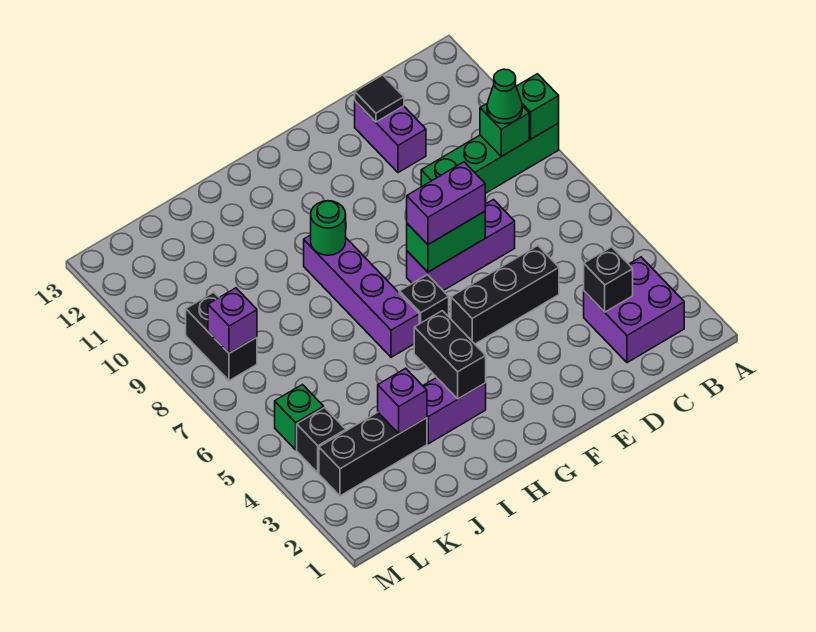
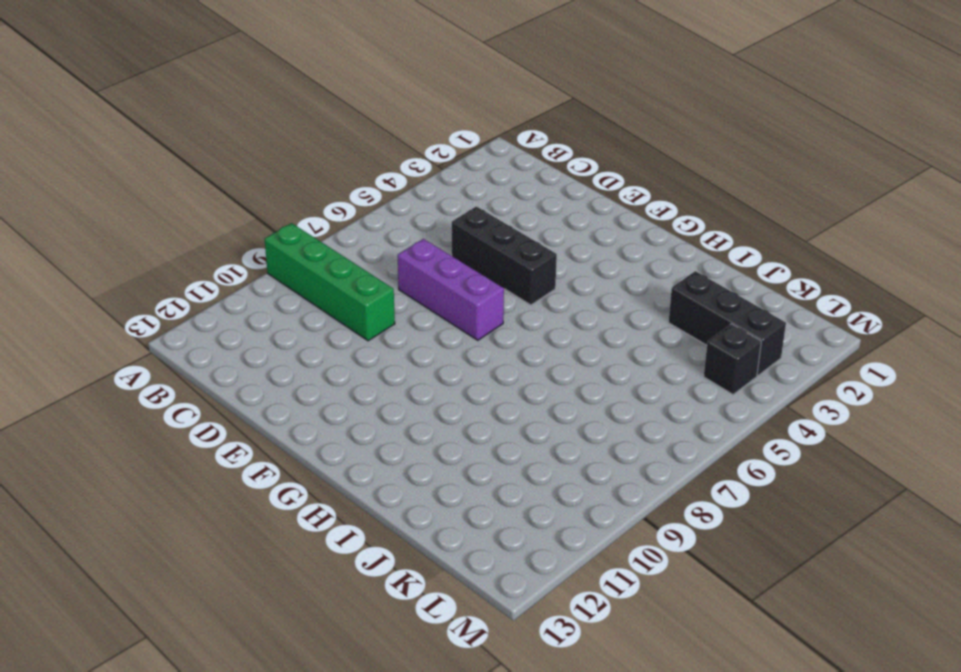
none -> purple brick B2:C3 level 1
none -> purple brick D11:D12 level 1
none -> black brick G6 level 1

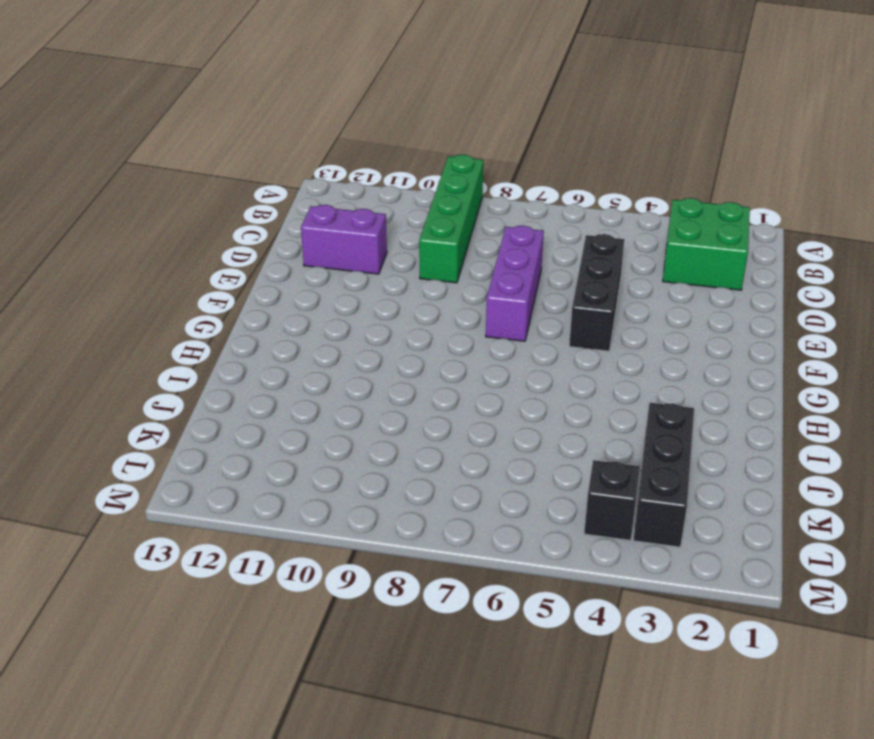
green brick B2:C3 level 1 -> purple brick B2:C3 level 1
none -> black brick G6 level 1
none -> purple brick H3:I3 level 1
none -> purple brick H6:H9 level 1

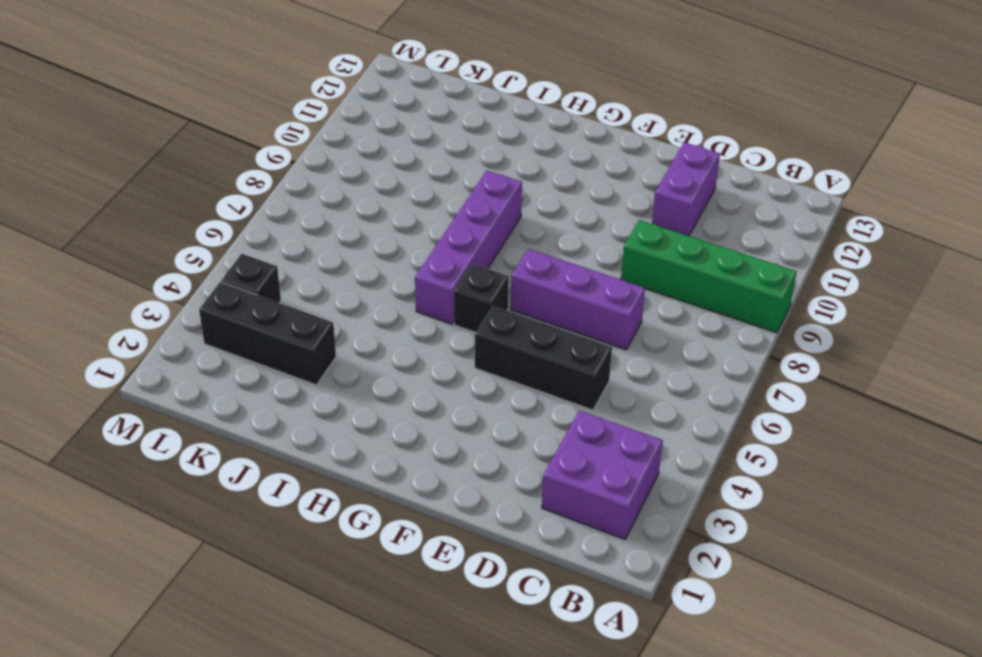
none -> purple brick H3:I3 level 1
none -> green brick L5 level 1
none -> black brick L8:L9 level 1

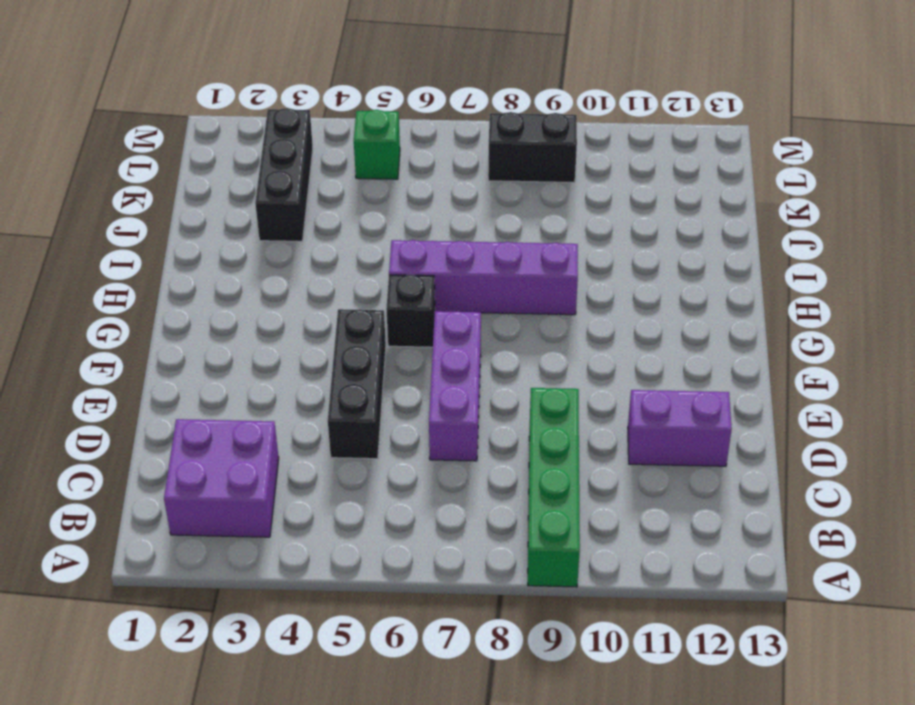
none -> purple brick H3:I3 level 1
none -> black brick L4 level 1
none -> green brick A9 level 2

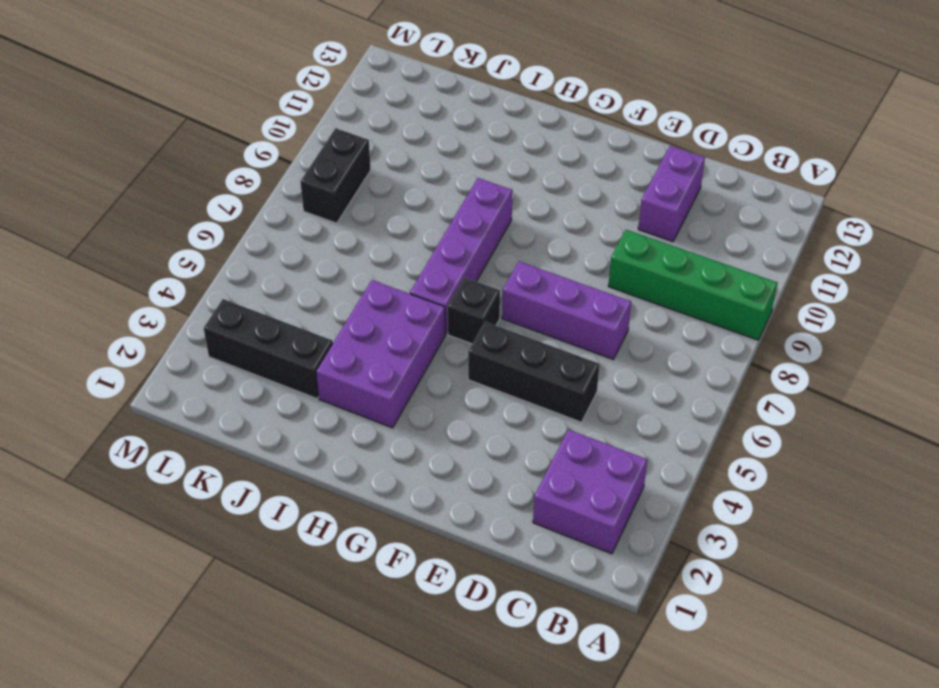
purple brick H3:I5 level 1 -> purple brick H3:I3 level 1
none -> black brick L4 level 1
none -> green brick L5 level 1
none -> green brick A9 level 2

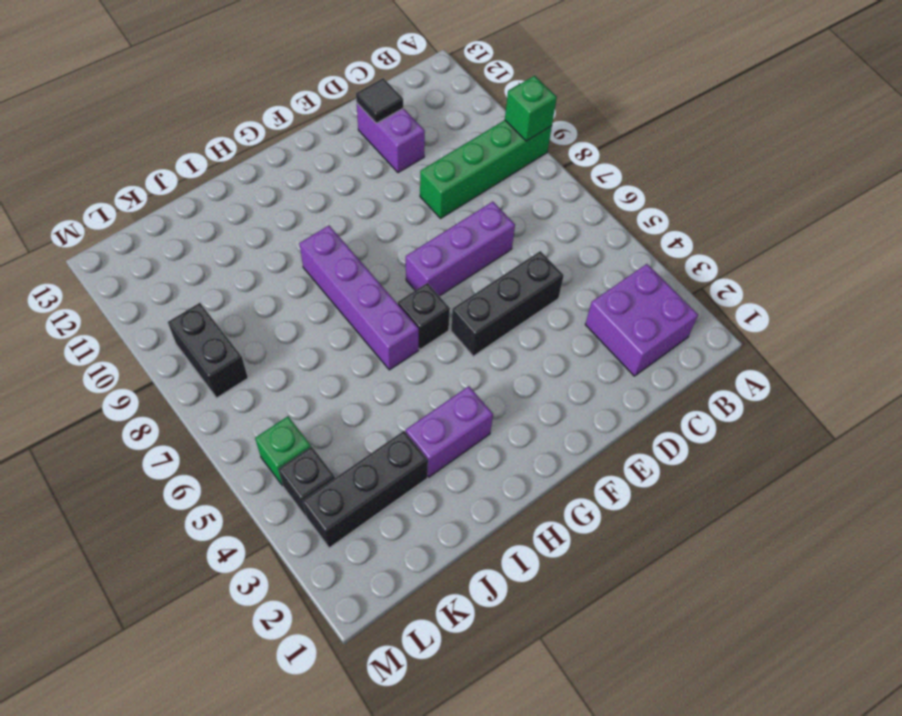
none -> green brick B9 level 2
none -> black brick C3 level 2
none -> green brick E7:F7 level 2

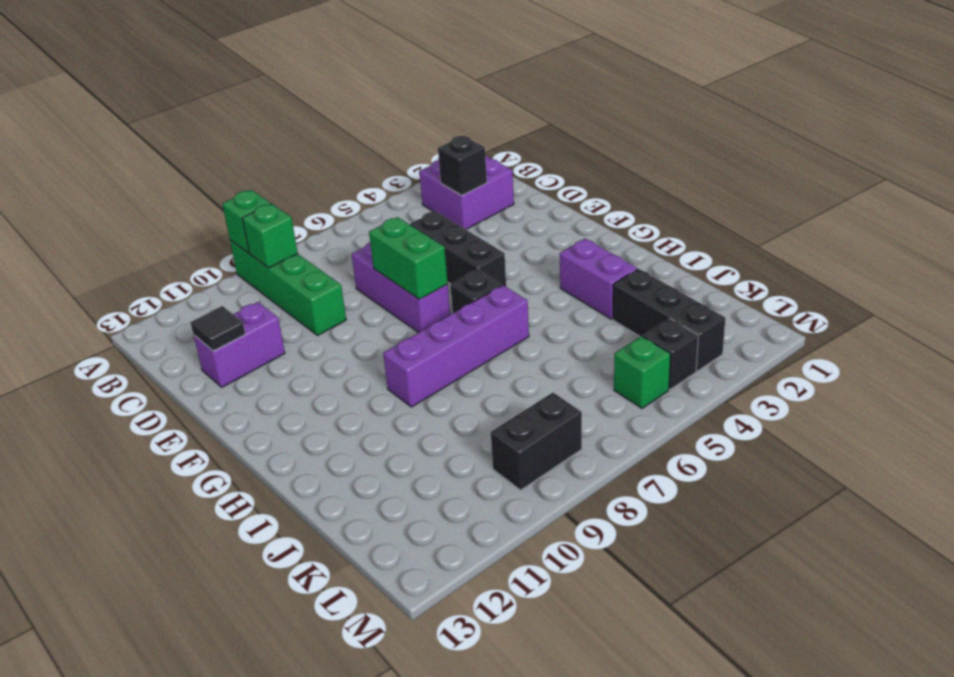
none -> black brick H3:H4 level 2
none -> green round brick H9 level 2
none -> purple brick J3 level 2

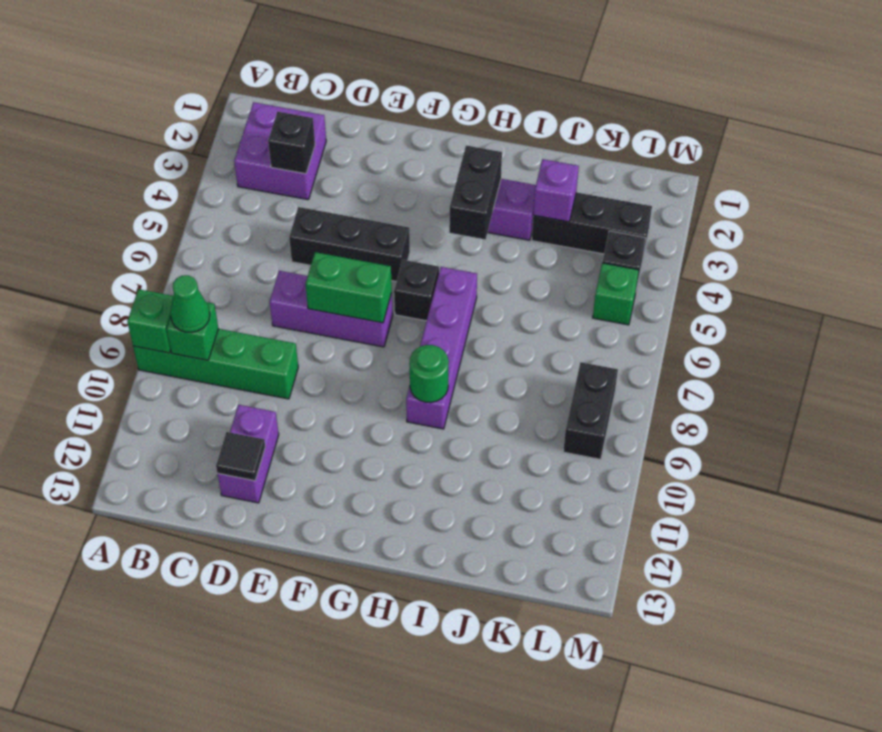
none -> purple brick L8 level 2
none -> purple brick E7:F7 level 3

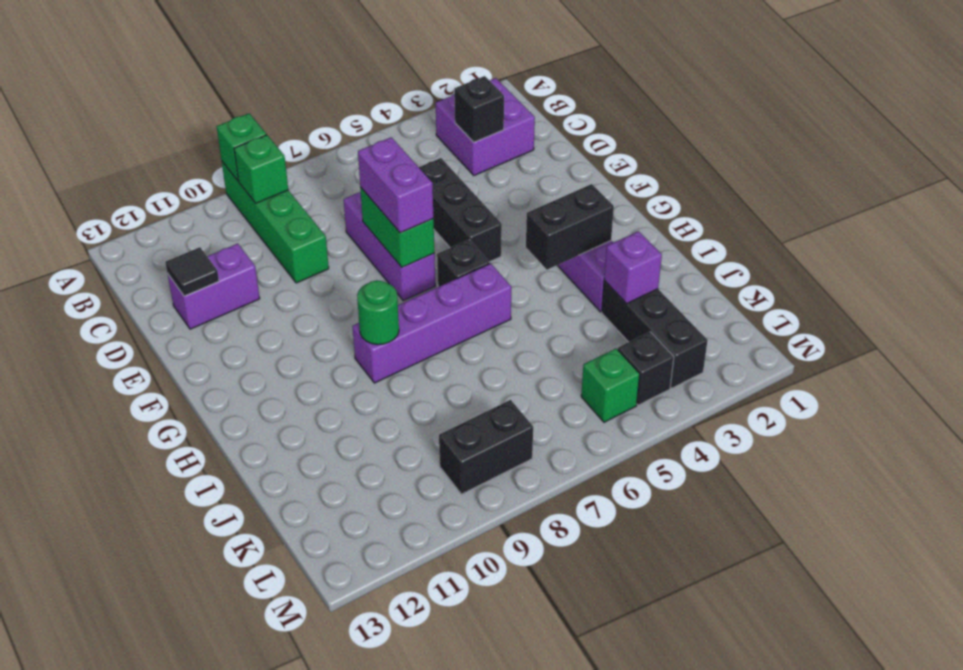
none -> purple brick L8 level 2
none -> green cone B9 level 3

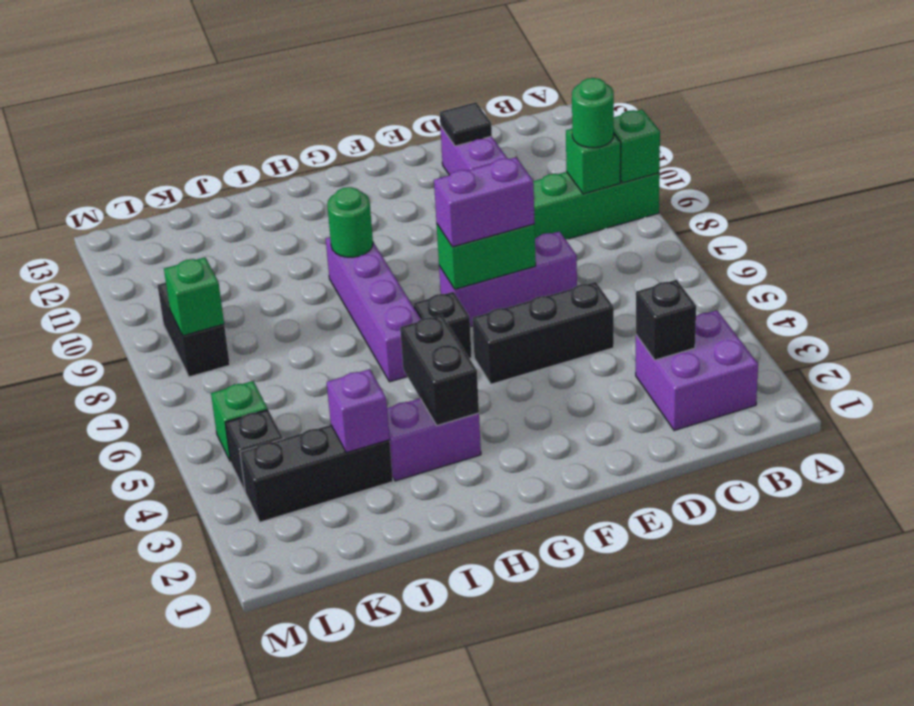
green round brick B9 level 3 -> green cone B9 level 3
green brick L8 level 2 -> purple brick L8 level 2

